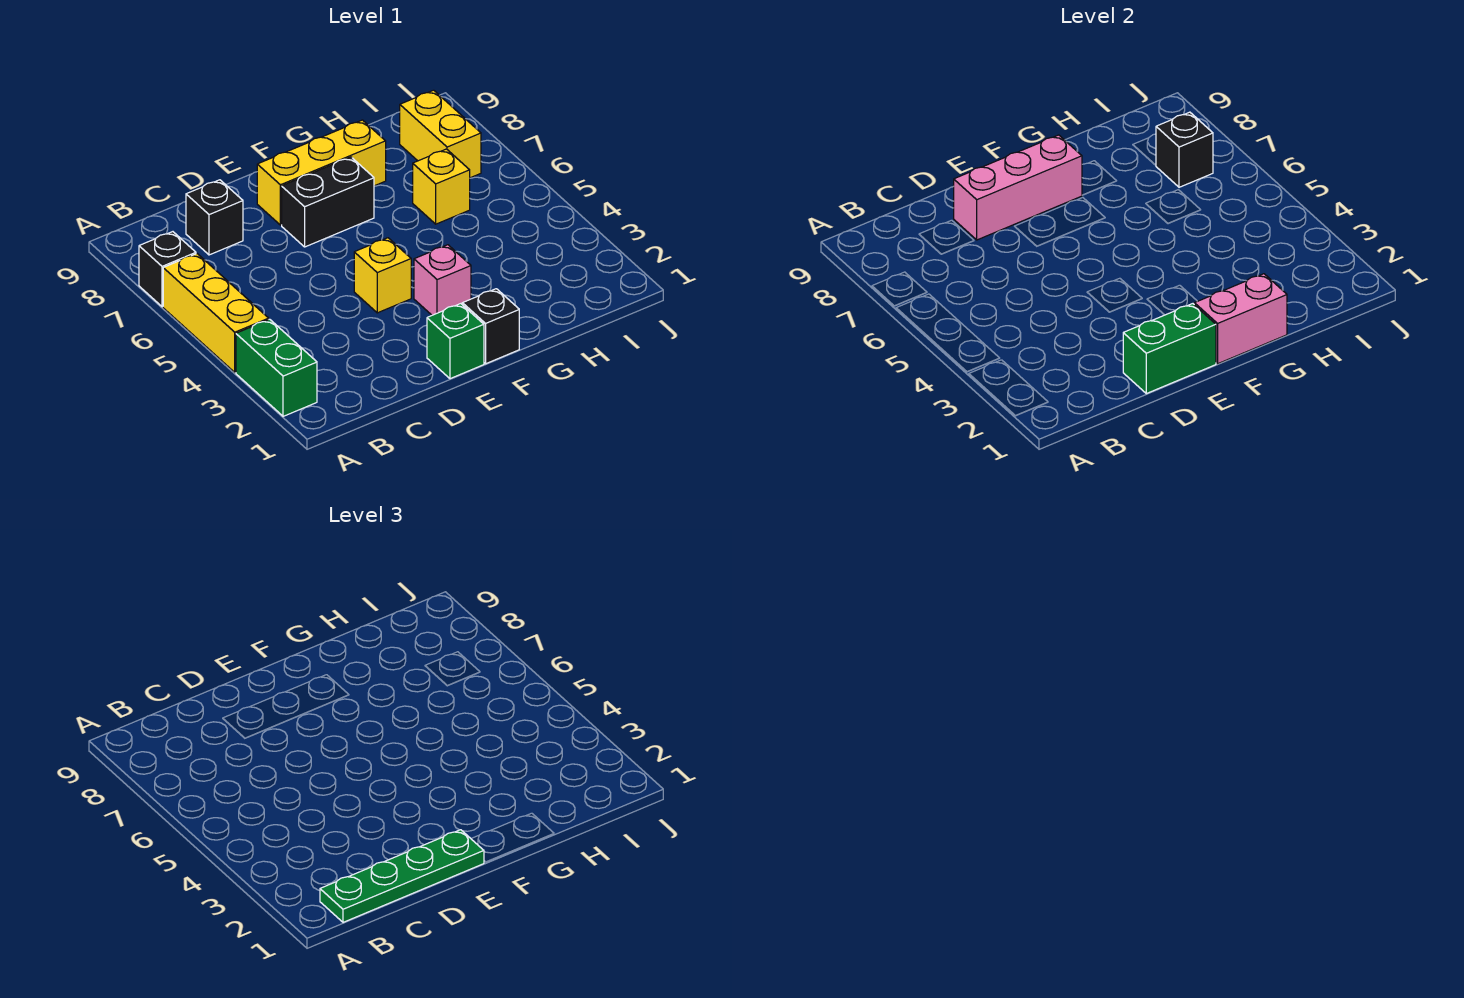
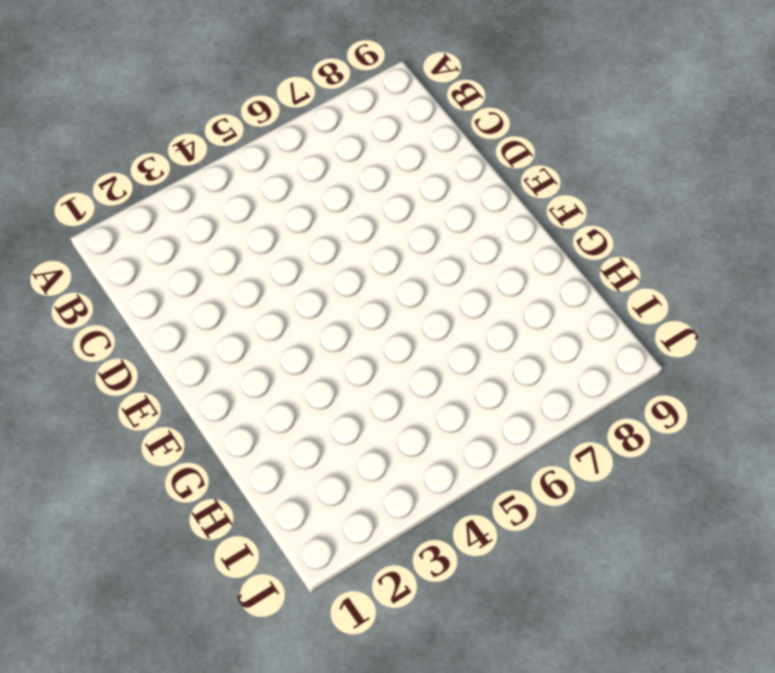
none -> green brick A2:A3 level 1
none -> yellow brick A4:A6 level 1
none -> black brick A7 level 1

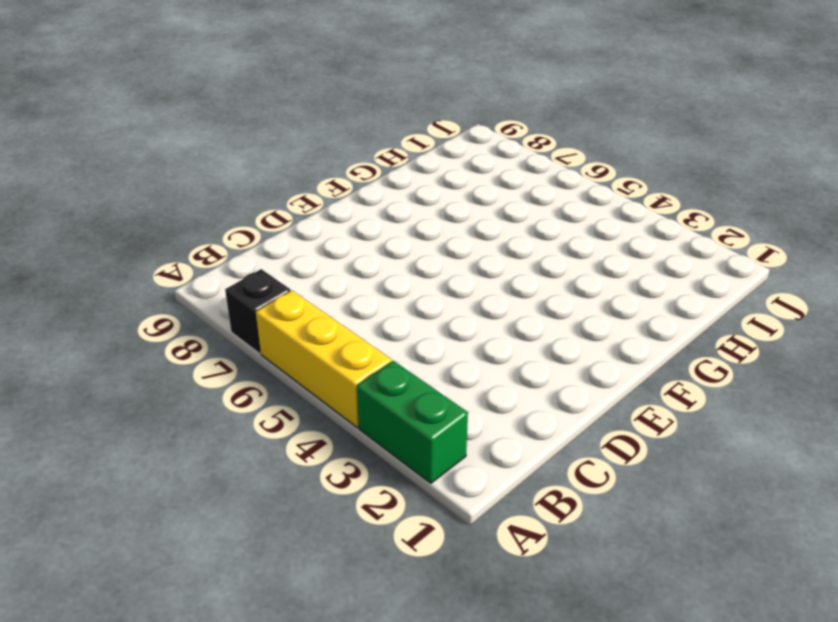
none -> black brick C8 level 1
none -> green brick E1 level 1
none -> yellow brick E4 level 1

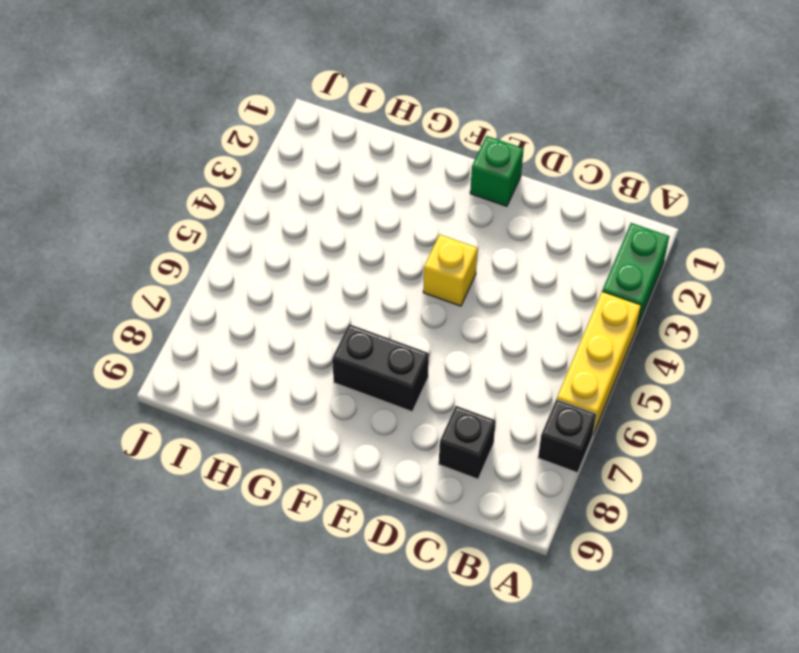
none -> yellow brick E8:G8 level 1
none -> black brick F1 level 1
none -> pink brick F3 level 1

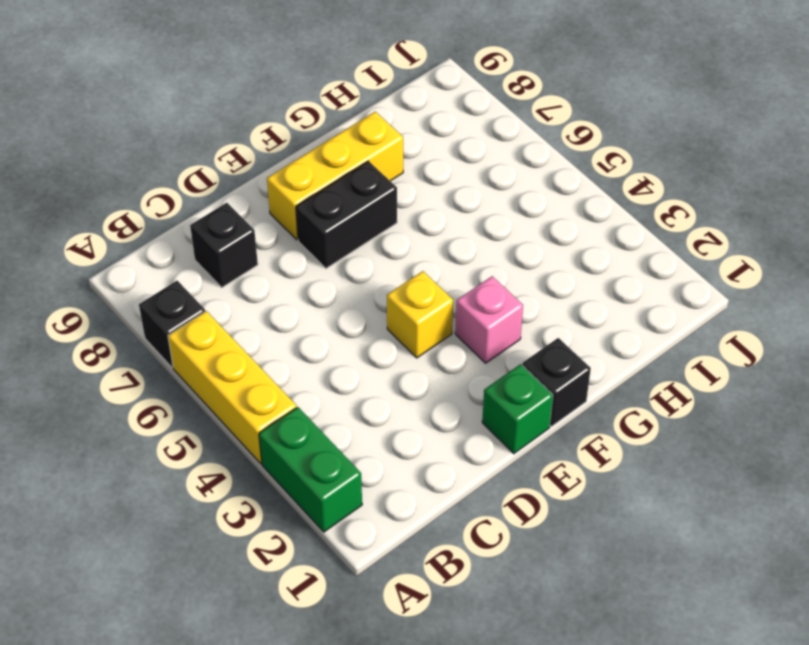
none -> yellow brick H6 level 1
none -> yellow brick I7:I8 level 1
none -> green brick D1:E1 level 2

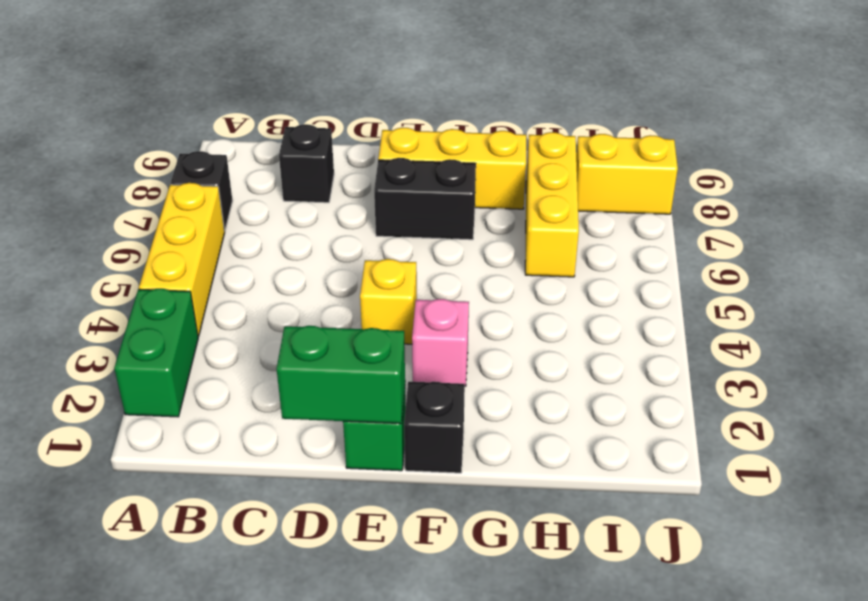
yellow brick H6:H8 level 1 -> yellow brick H6 level 1
yellow brick I8:J8 level 1 -> yellow brick I7:I8 level 1
none -> pink brick D8:F8 level 2
none -> pink brick F1:G1 level 2
none -> black brick I7 level 2

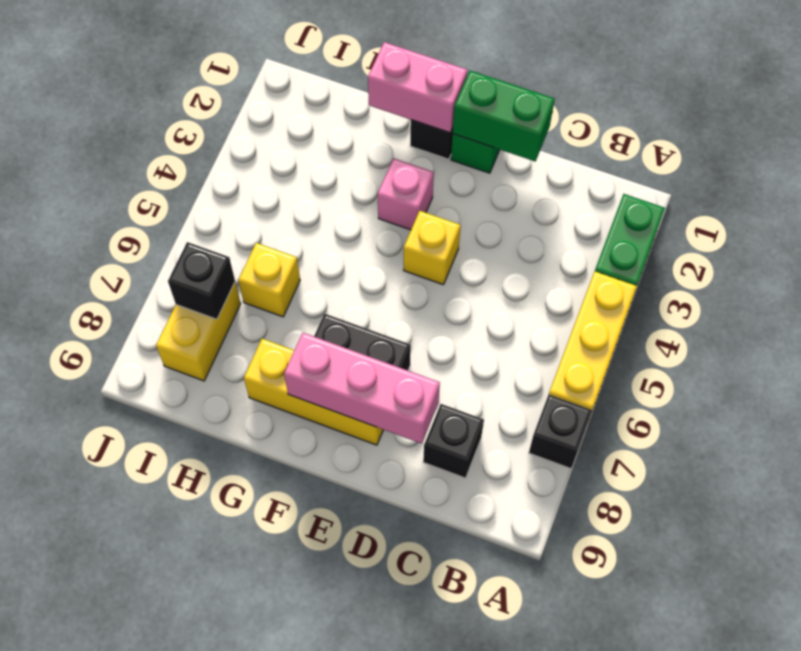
none -> green plate B1:E1 level 3

